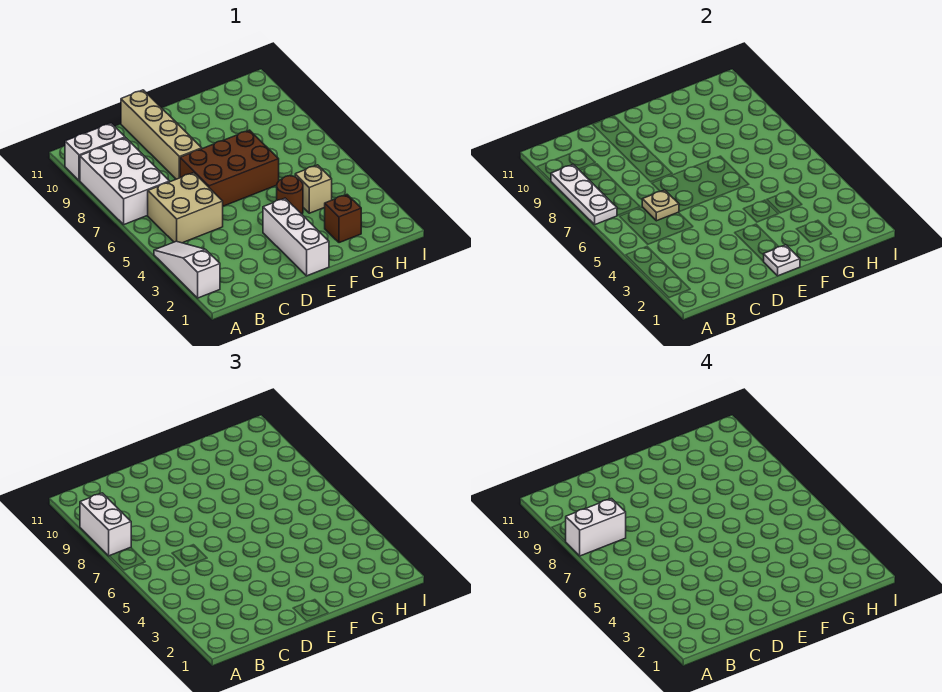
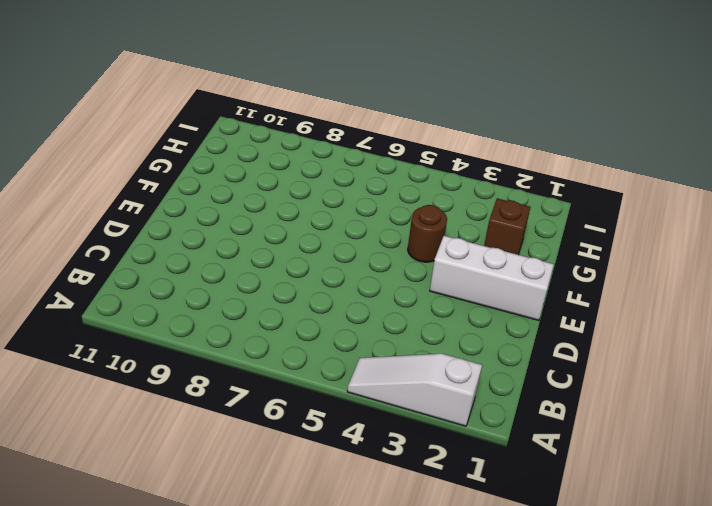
none -> white brick A7:B9 level 1
none -> white brick A10:B10 level 1
none -> tan brick B5:C6 level 1

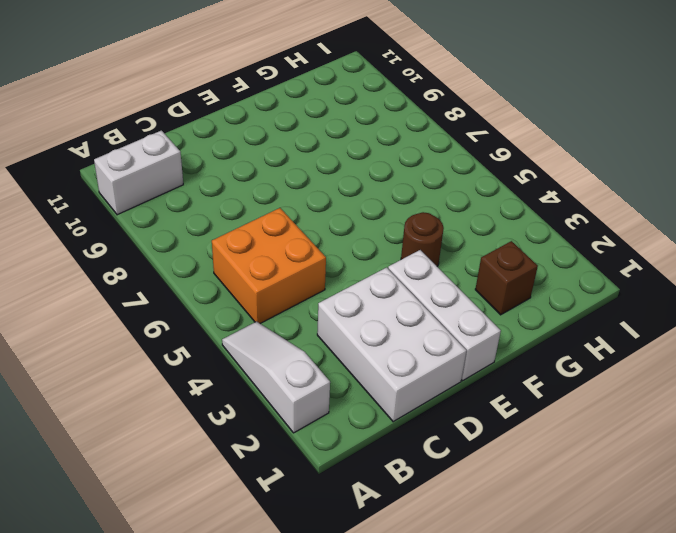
orange brick B5:C6 level 1 -> tan brick B5:C6 level 1
white brick C1:D3 level 1 -> white brick A7:B9 level 1
none -> brown brick D6:F7 level 1
none -> tan brick D8:D11 level 1
none -> tan brick G4 level 1

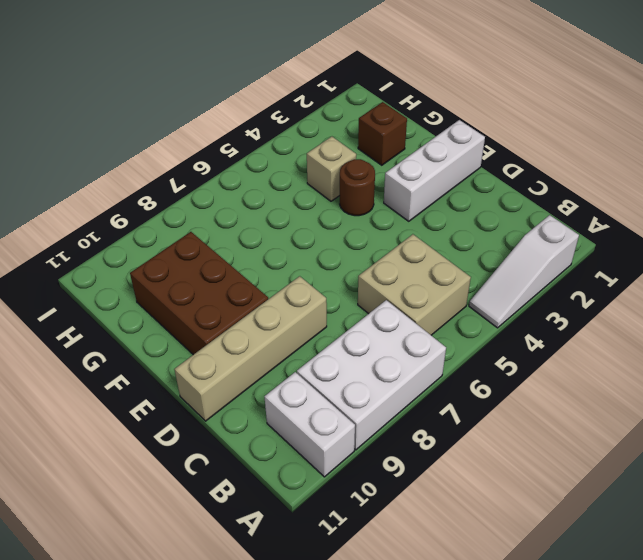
brown brick E9:G10 level 1 -> brown brick D6:F7 level 1
none -> white plate A7:A9 level 2
none -> tan plate C6 level 2
none -> white plate E1 level 2

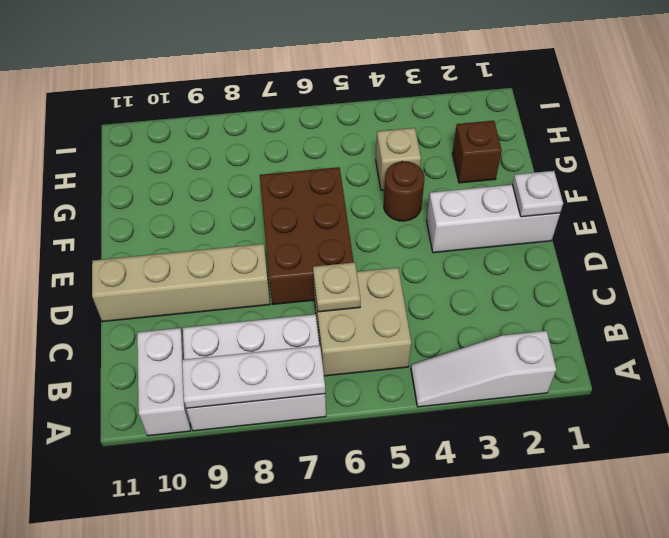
none -> white brick A8:A9 level 3
none -> white brick A8:B8 level 4

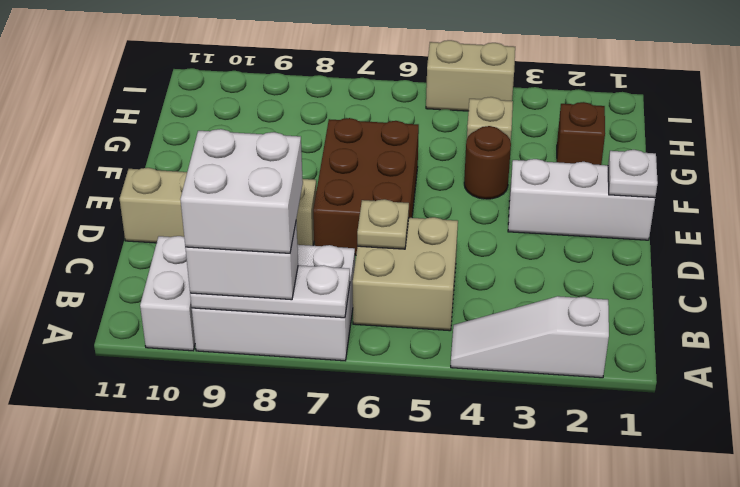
white brick A8:B9 level 4 -> white brick A8:B8 level 4
tan brick I4:I5 level 1 -> none

